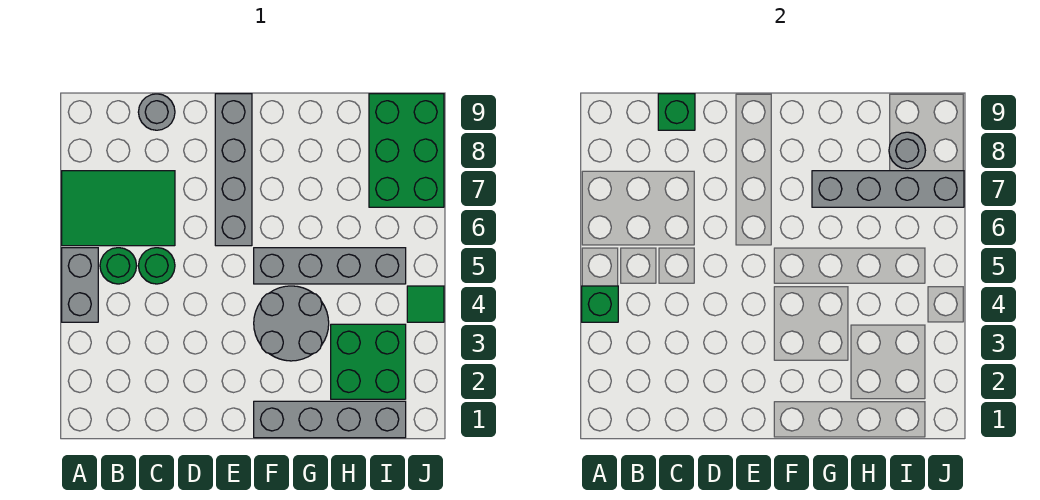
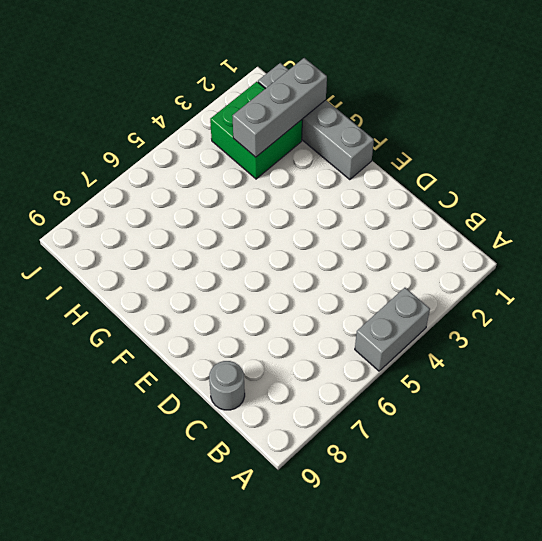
grey brick H1:H3 level 2 -> none
none -> green tile A6:C7 level 1
none -> green round brick B5 level 1
none -> green round brick C5 level 1

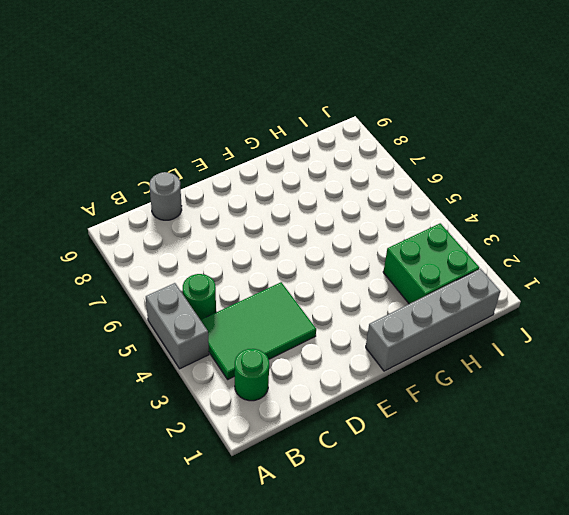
green round brick B2 level 1 -> green round brick C5 level 1
green tile B3:D4 level 1 -> green tile A6:C7 level 1
none -> grey brick E6:E9 level 1
none -> grey round brick F3:G4 level 1
none -> grey brick F5:I5 level 1

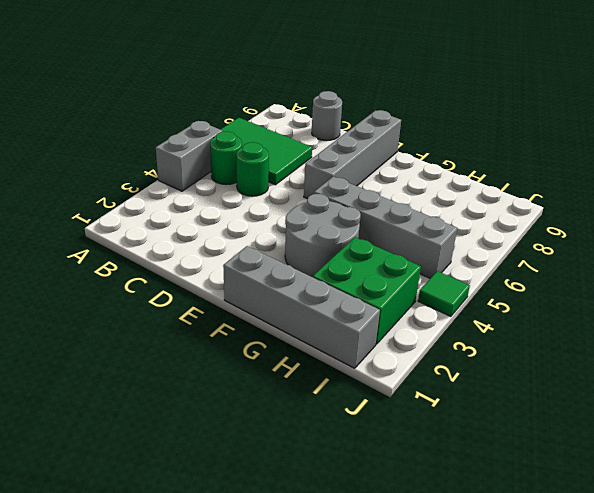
none -> green brick I7:J9 level 1
none -> green brick A4 level 2
none -> green brick C9 level 2

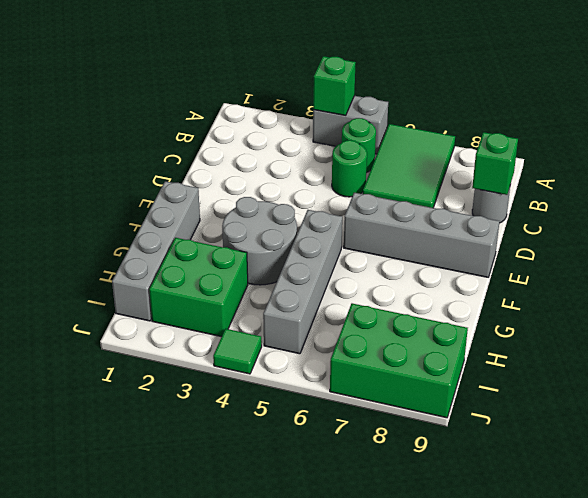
none -> grey brick G7:J7 level 2
none -> grey round brick I8 level 2

